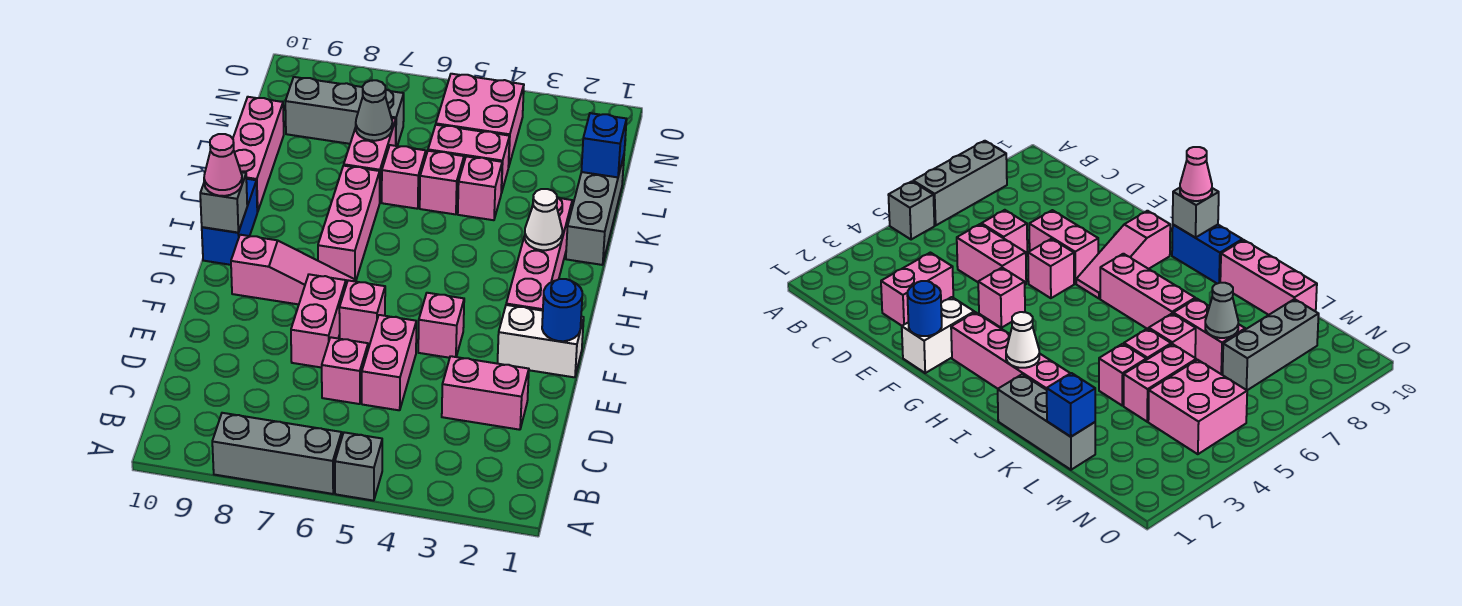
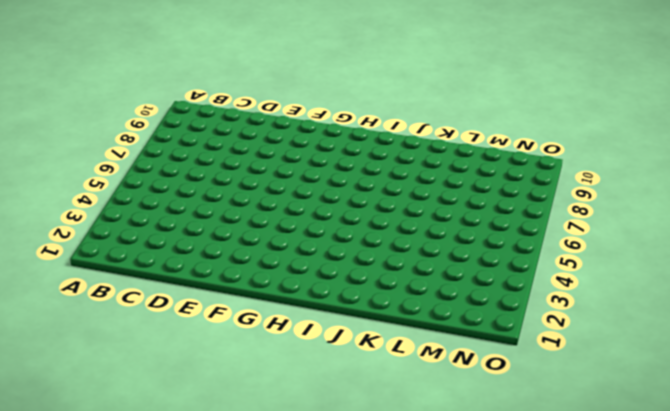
none -> grey brick A5 level 1
none -> grey brick A6:A8 level 1
none -> pink brick D2:D3 level 1

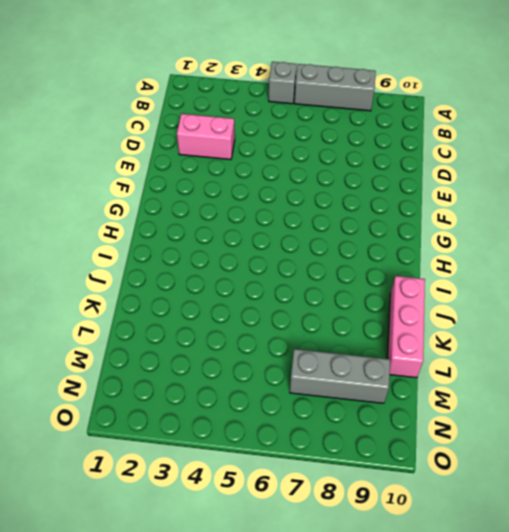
none -> pink brick D5:E5 level 1
none -> pink brick D6 level 1
none -> pink brick E7:F7 level 1

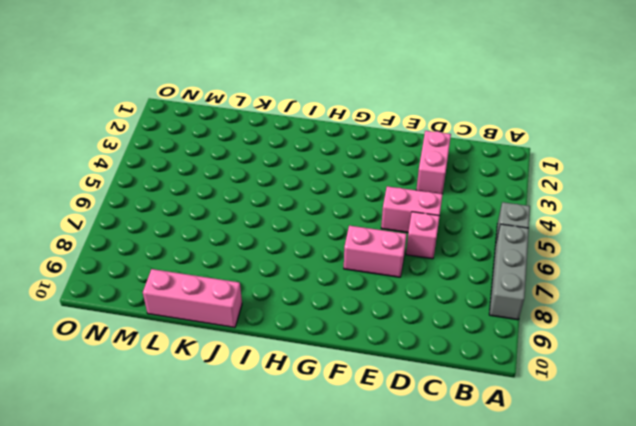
none -> white brick F1:F2 level 1
none -> pink brick F4 level 1
none -> pink brick F6 level 1

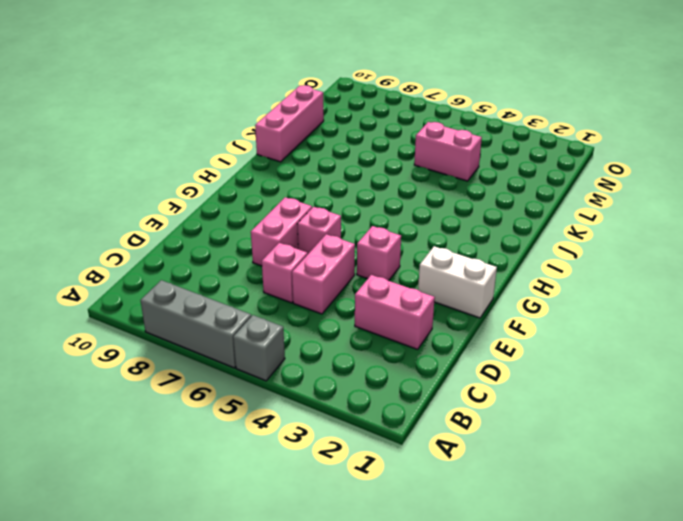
none -> pink brick G2:J2 level 1
none -> pink slope G7:G9 level 1 top 9
none -> pink brick H7:J7 level 1

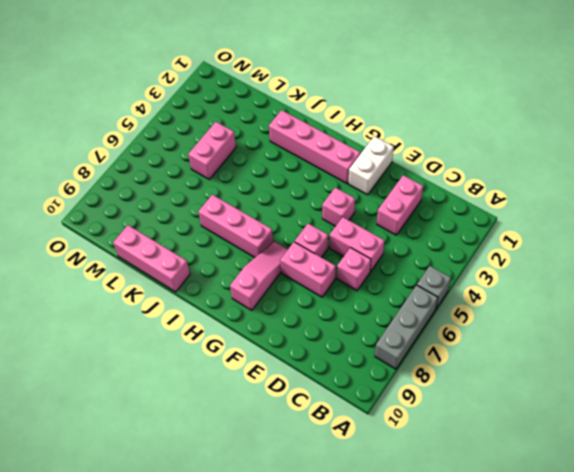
none -> blue brick H10:I10 level 1
none -> grey brick J1:L1 level 1
none -> pink brick K4 level 1

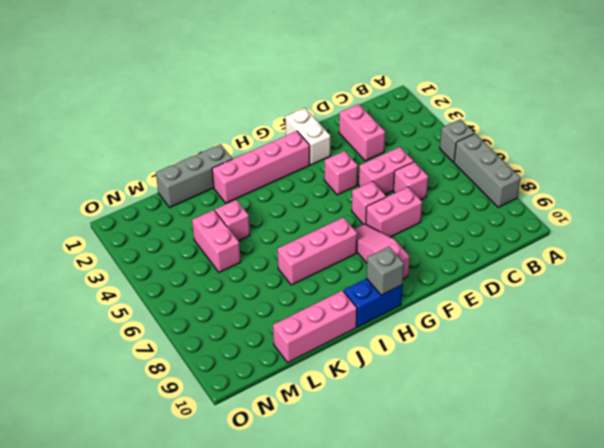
none -> pink brick K5 level 1
none -> pink brick K6 level 1
none -> pink brick K7:L7 level 1

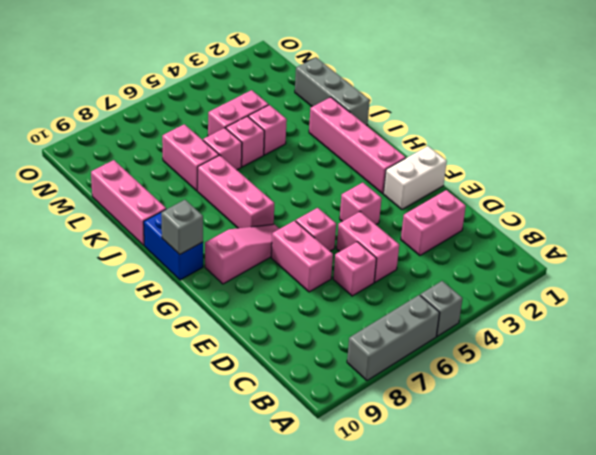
none -> pink brick M4:N5 level 1
none -> grey brick M7:M9 level 1
none -> blue round brick F1 level 2

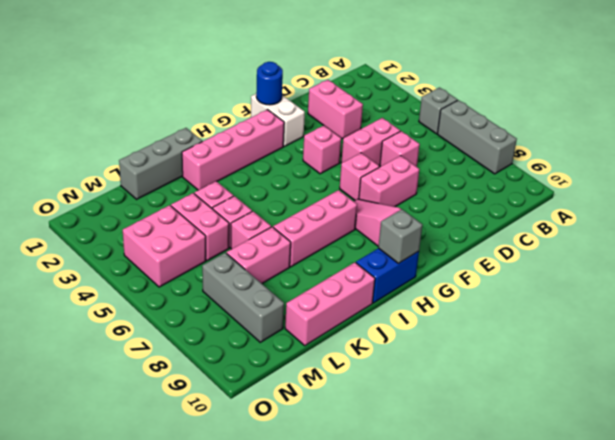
none -> white cone I2 level 2
none -> blue brick L1 level 2
none -> grey cone L7 level 2

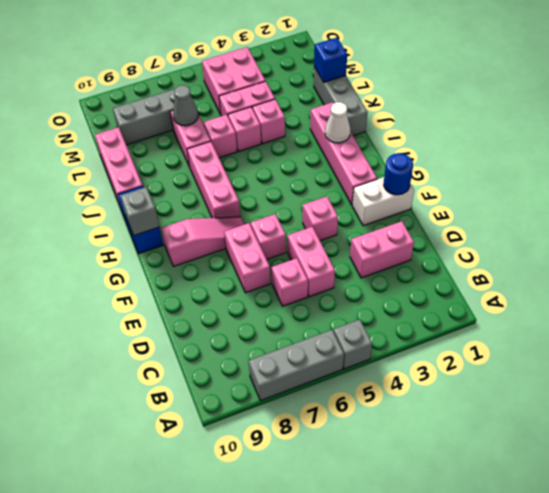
none -> pink cone H10 level 3

